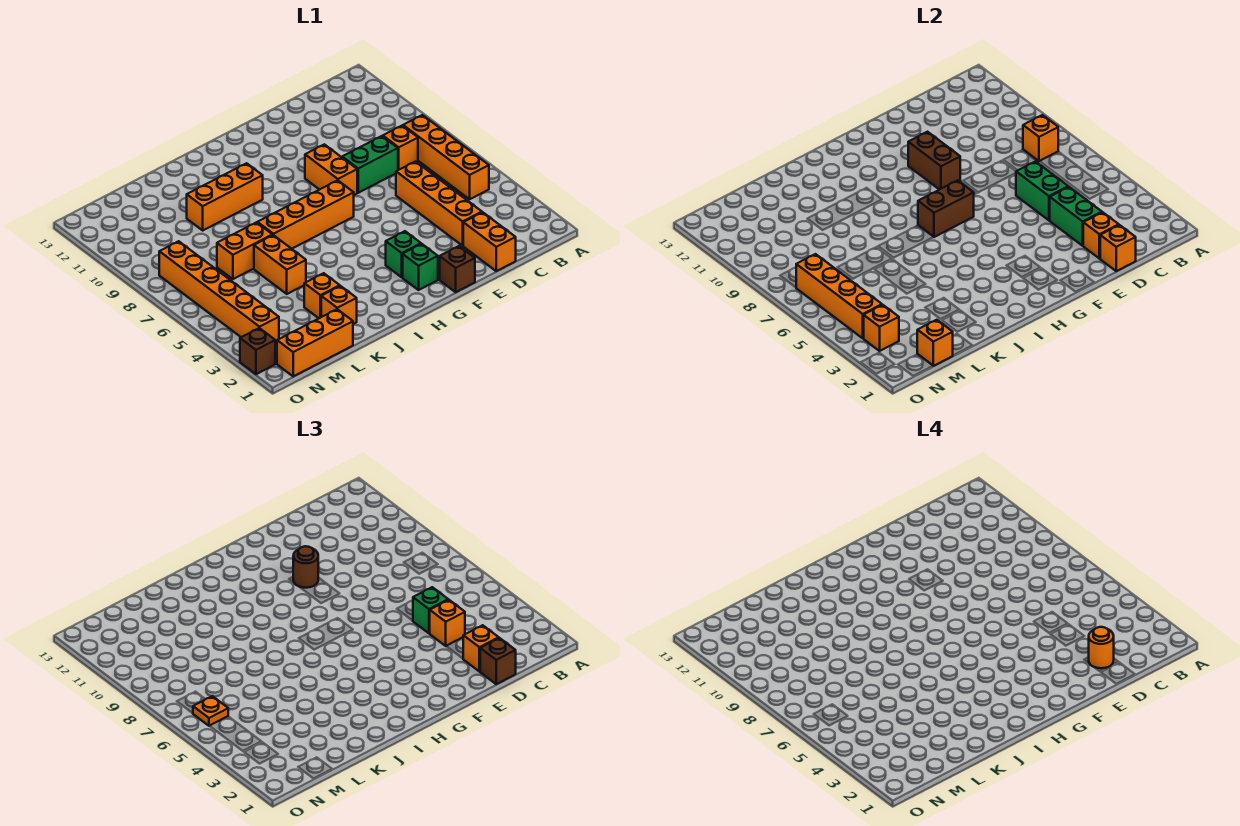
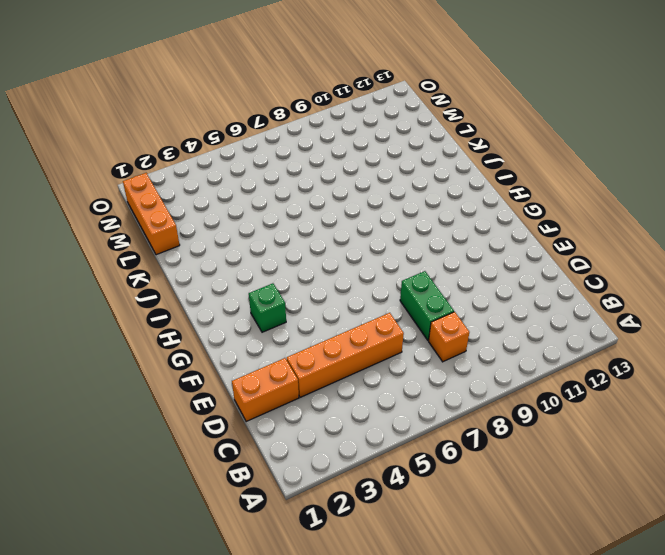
none -> orange brick B5:B8 level 1
none -> brown brick F1 level 1
none -> orange brick F8:F9 level 1
none -> green brick G2 level 1

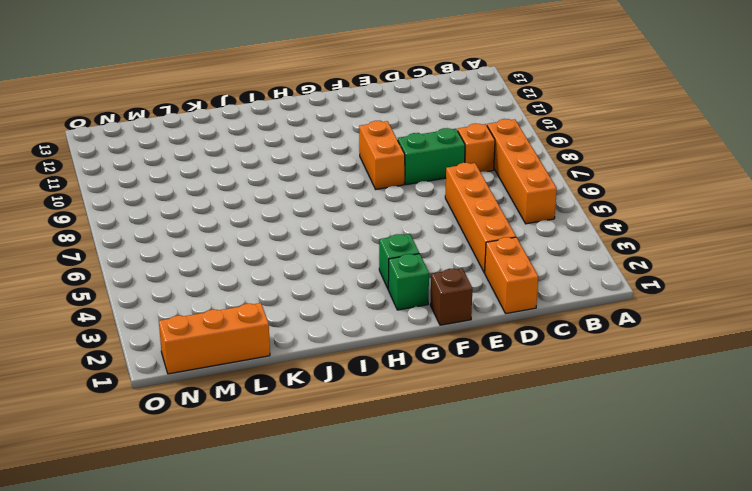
none -> orange brick G7:J7 level 1
none -> orange brick I10:K10 level 1
none -> orange brick K2 level 1
none -> orange brick K3 level 1

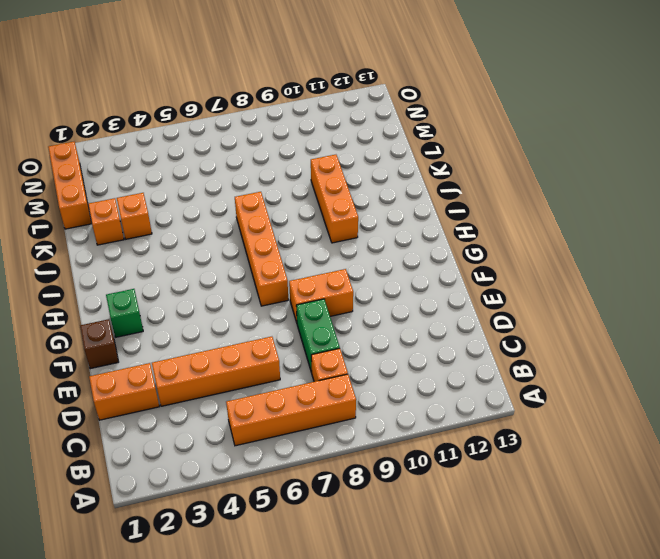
none -> green brick G3 level 1
none -> orange brick K5:K6 level 1
none -> orange brick K7:L7 level 1
none -> orange brick N3:N8 level 1

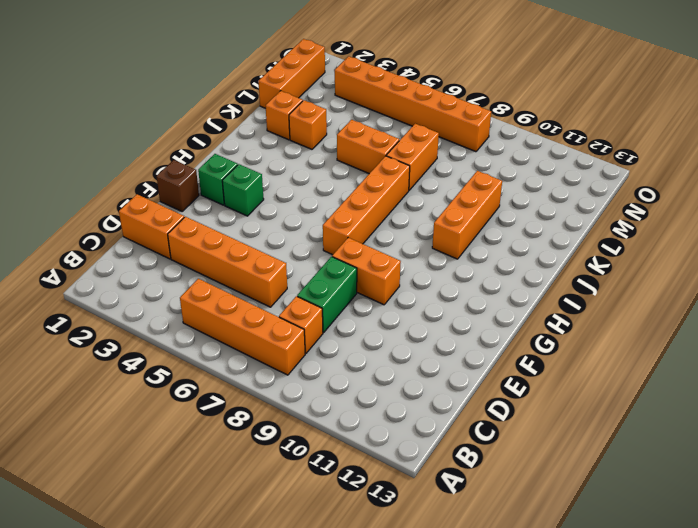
none -> brown brick O2 level 1
none -> orange brick B8 level 2
none -> orange brick D1 level 2
none -> orange brick D2 level 2

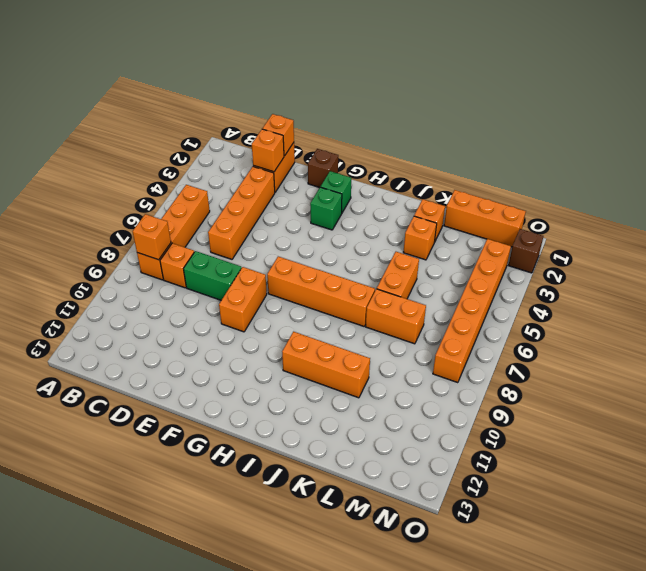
none -> green brick D3:D4 level 2
none -> green brick D5:D6 level 2
none -> brown brick F9:F10 level 2
none -> brown brick G7:H7 level 2

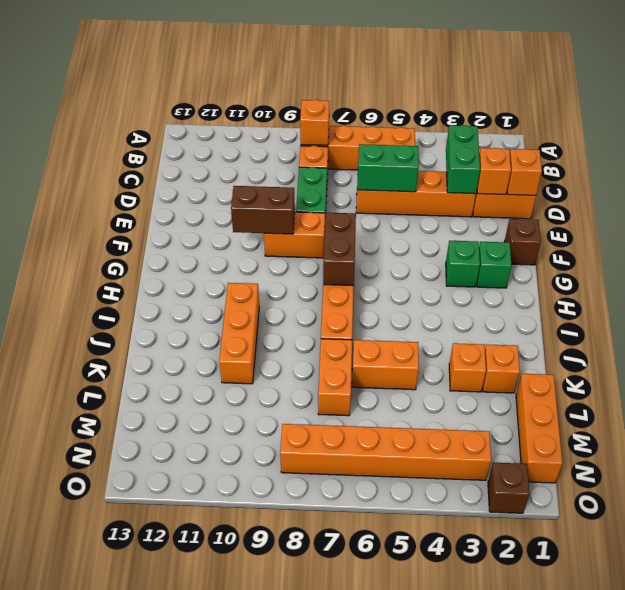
green brick C3:D3 level 2 -> green brick D3:D4 level 2
none -> orange brick M1 level 2
none -> orange brick N3 level 2
none -> orange brick N4:N7 level 2
none -> brown brick D1 level 3

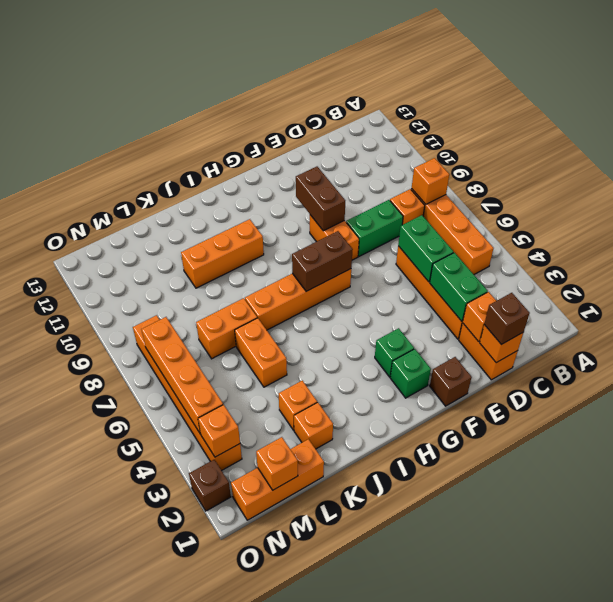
none -> orange brick D2 level 3
none -> orange brick D4 level 3
none -> green brick D5 level 3
none -> brown round brick F10 level 3

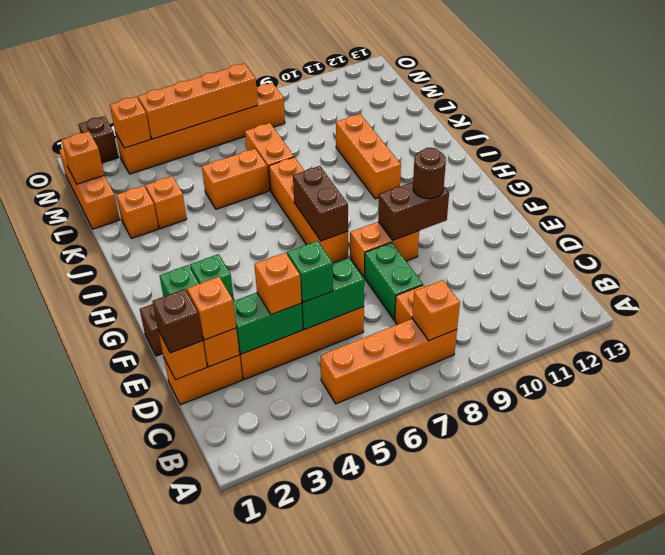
none -> orange plate N6 level 3
none -> orange round brick D2 level 4

